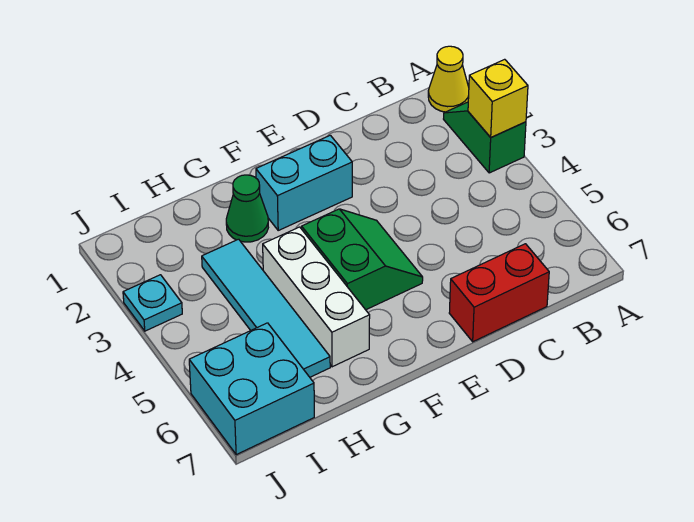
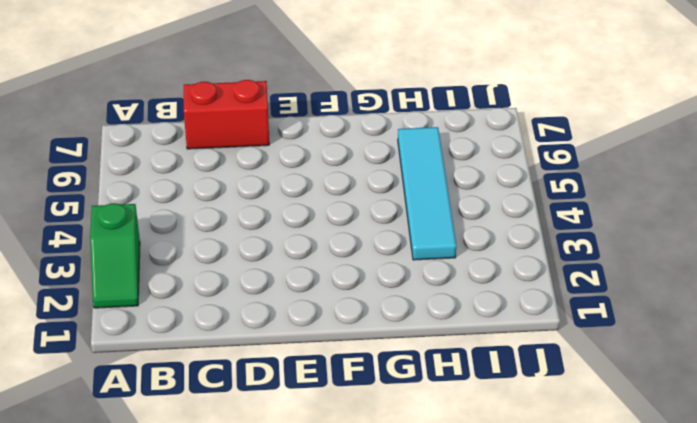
none -> yellow cone A1 level 1
none -> cyan brick E2:F2 level 1

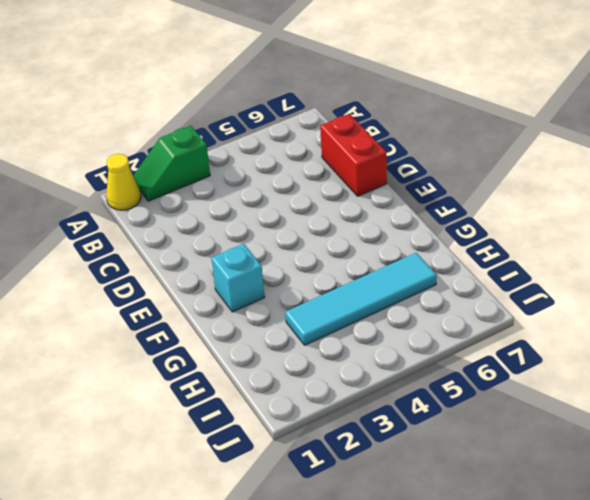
cyan brick F2 level 1 -> cyan brick E2:F2 level 1
none -> green slope E4:F5 level 1 top F
none -> green cone G2 level 1

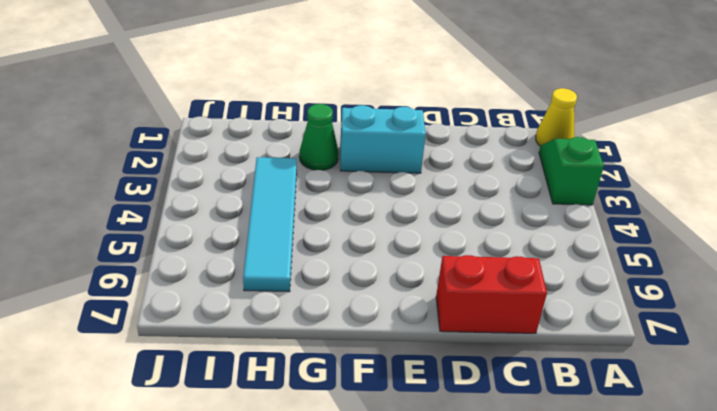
none -> green slope E4:F5 level 1 top F
none -> white brick G4:G6 level 1

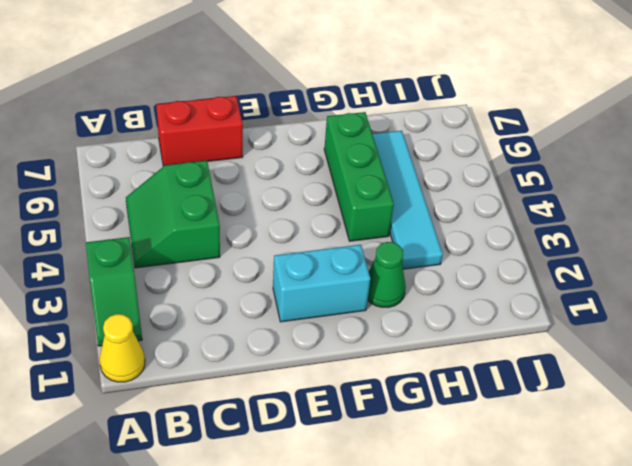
green slope B4:C5 level 1 top C -> green slope E4:F5 level 1 top F
green brick G4:G6 level 1 -> white brick G4:G6 level 1
none -> cyan brick I6:J7 level 1
none -> cyan plate J3 level 1

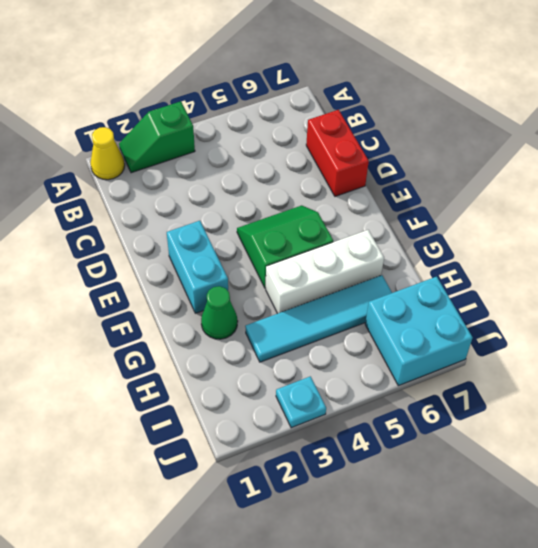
none -> yellow brick A3 level 2

